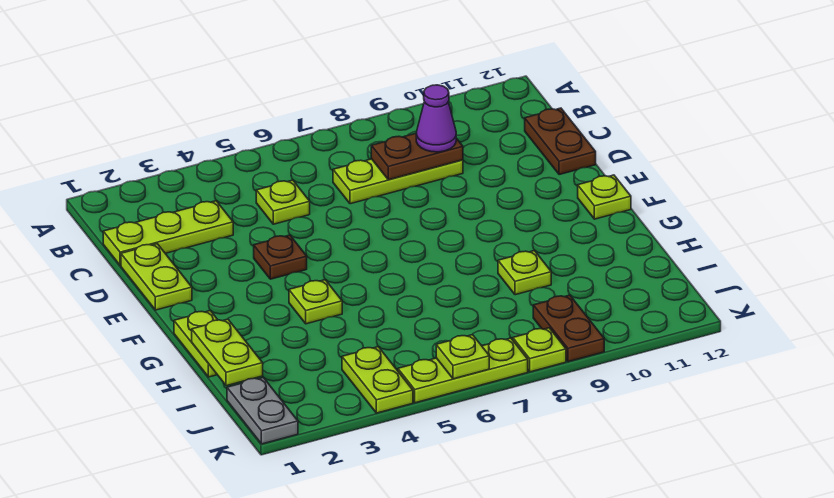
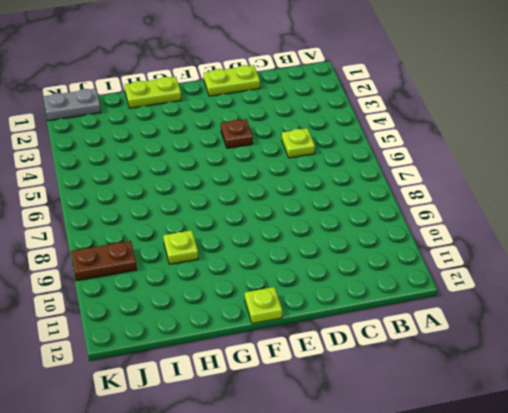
none -> lime plate C1:C3 level 1
none -> lime plate C7:C9 level 1
none -> brown plate C12:D12 level 1

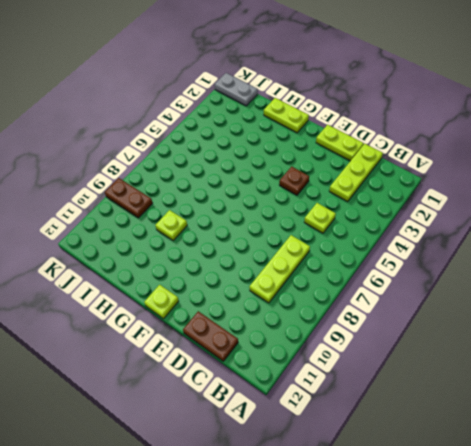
none -> lime plate G4 level 1
none -> lime plate J4:K4 level 1
none -> lime plate K5:K7 level 1

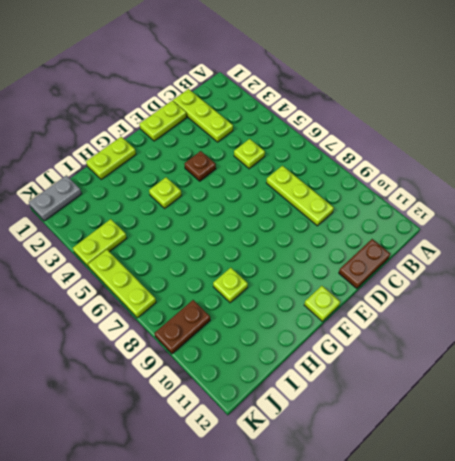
none -> lime plate K8 level 1
none -> brown plate C8:C9 level 2
none -> lime plate H1:I1 level 2

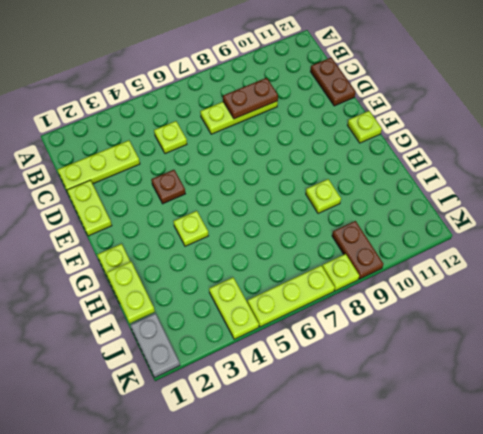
none -> lime plate K6 level 2
none -> purple cone C9 level 3

